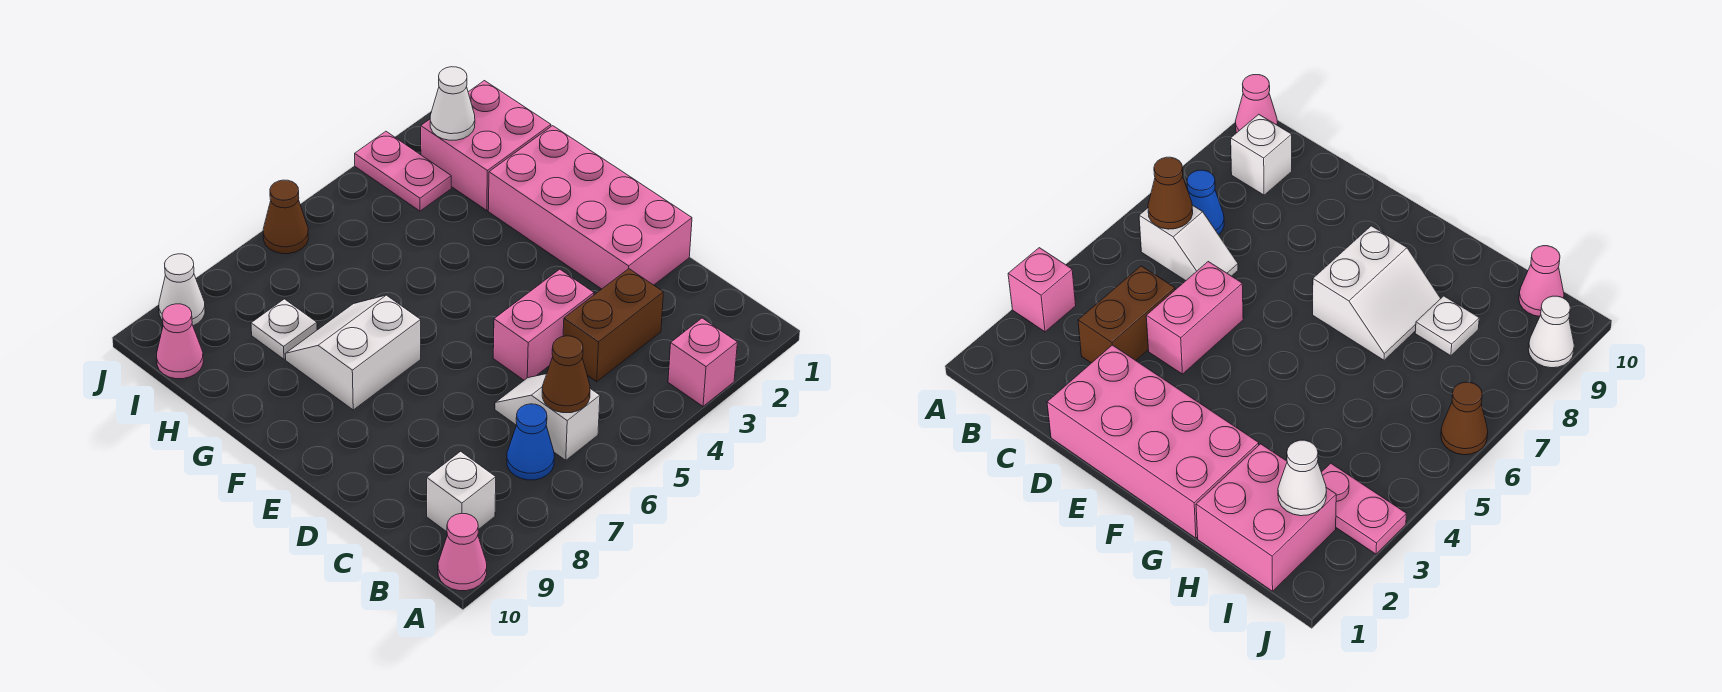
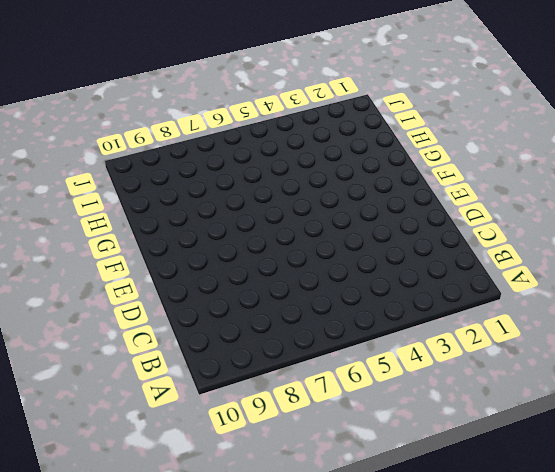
none -> pink brick A3 level 1
none -> pink cone A10 level 1
none -> white slope B6:C6 level 1 top B

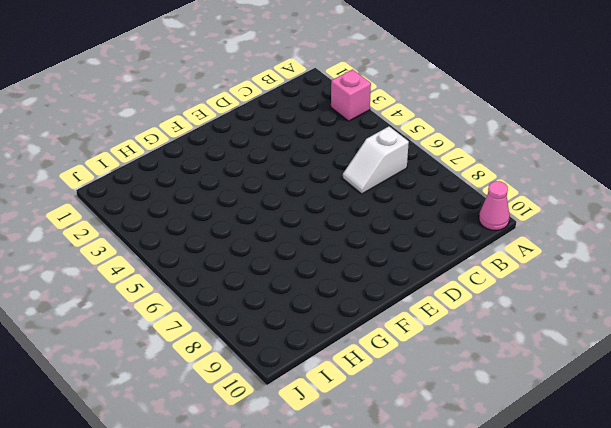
none -> blue cone B7 level 1
none -> white brick B9 level 1
none -> brown brick C3:C4 level 1

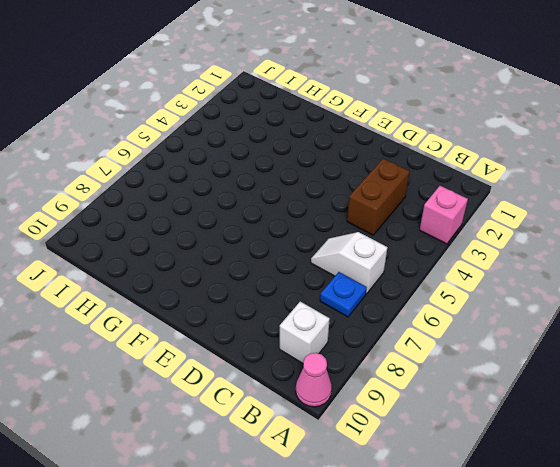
blue plate B7 level 1 -> blue cone B7 level 1
none -> pink brick D1:G2 level 1
none -> pink brick D4:D5 level 1
none -> white slope F7:G8 level 1 top F

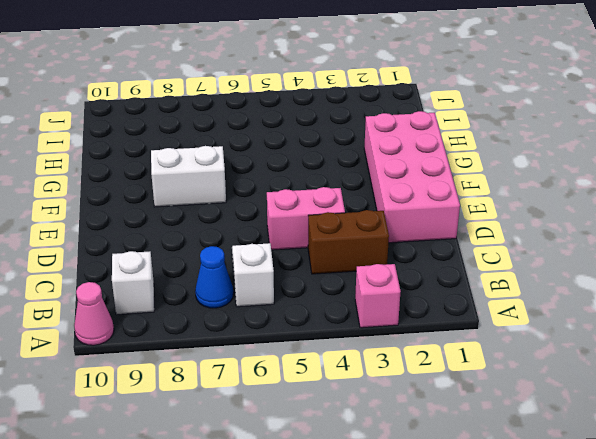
none -> pink brick H1:I2 level 1
none -> white plate H8 level 1
none -> pink plate I3:J3 level 1

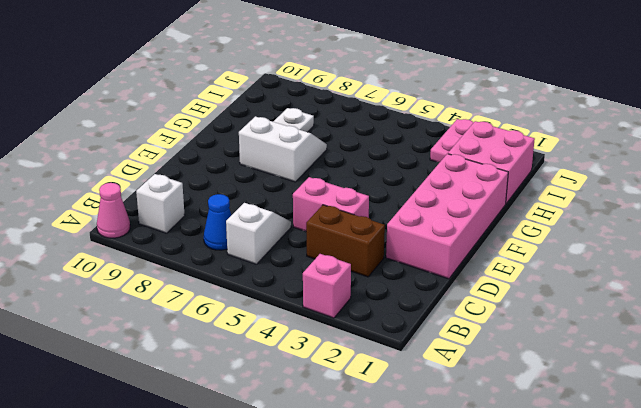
none -> pink cone I10 level 1
none -> brown cone J6 level 1
none -> white cone J9 level 1

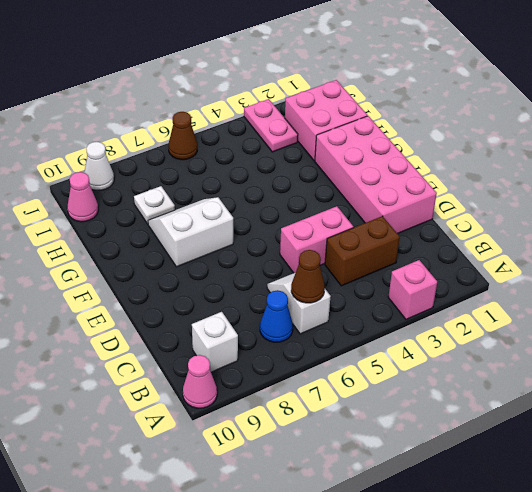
none -> white cone I2 level 2

